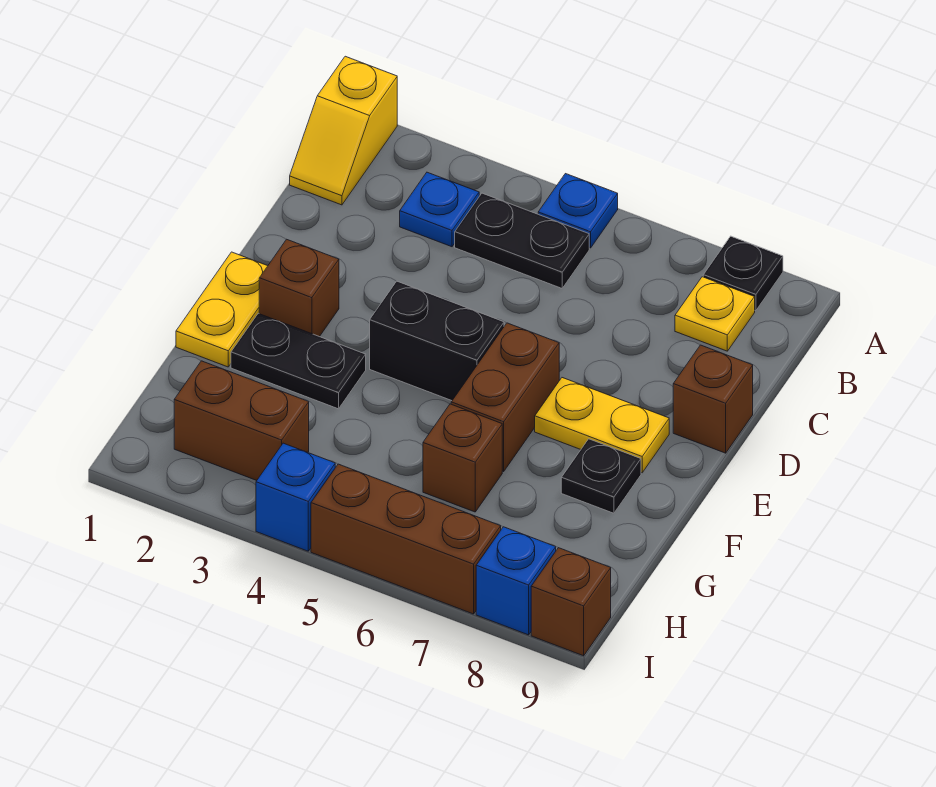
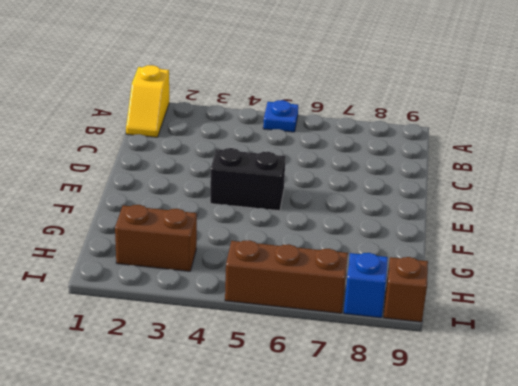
none -> black plate A8 level 1
none -> blue plate B3 level 1
none -> black plate B4:B5 level 1

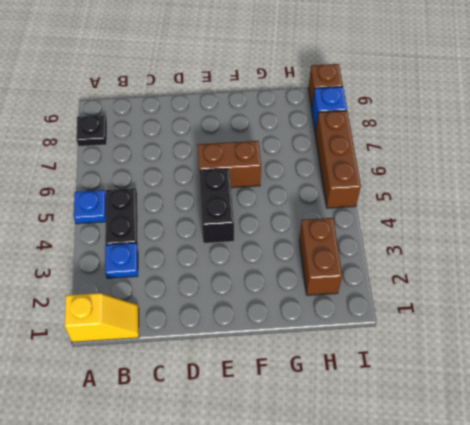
none -> yellow plate B8 level 1
none -> brown brick D9 level 1
none -> yellow plate E1:F1 level 1

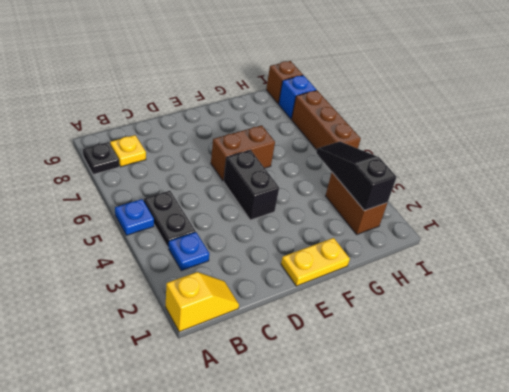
black slope H2:H4 level 2 top 2 -> none
none -> brown brick D9 level 1
none -> brown brick E2 level 1
none -> yellow plate E7:E8 level 1

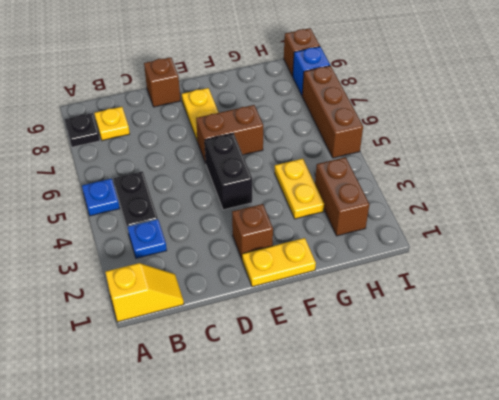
yellow plate G3:G4 level 1 -> none
none -> black plate F2:F3 level 1
none -> black plate F8 level 1
none -> brown brick G6 level 1

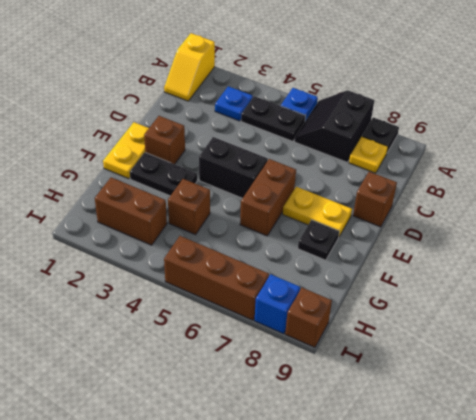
black slope A6:B7 level 1 top 7 -> none
brown brick G4 level 1 -> brown brick G6 level 1
none -> blue brick I4 level 1

